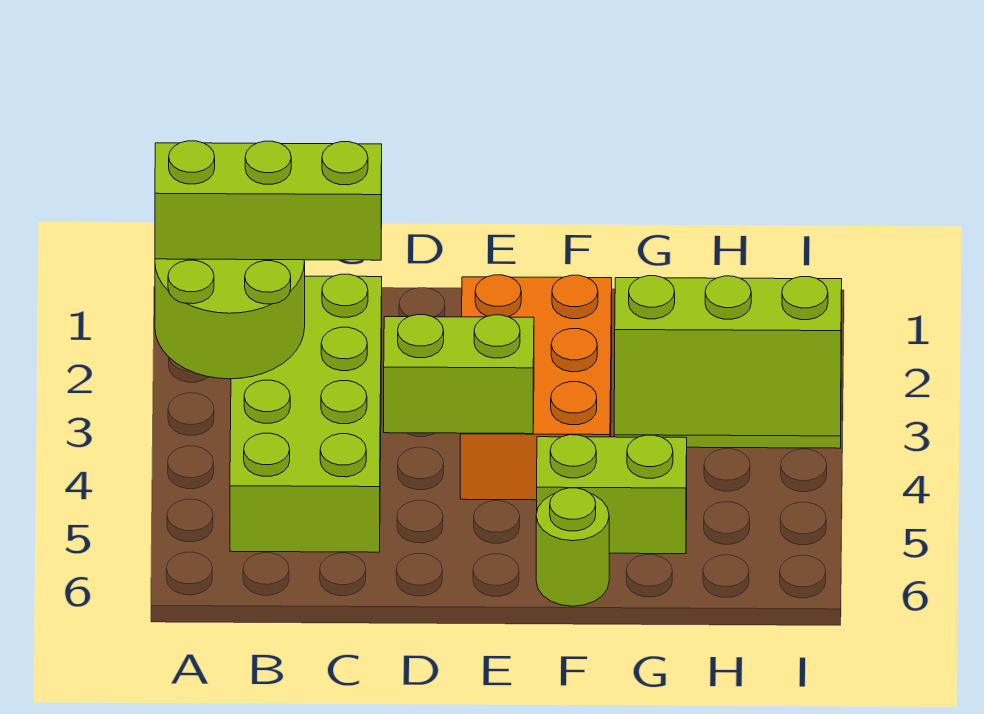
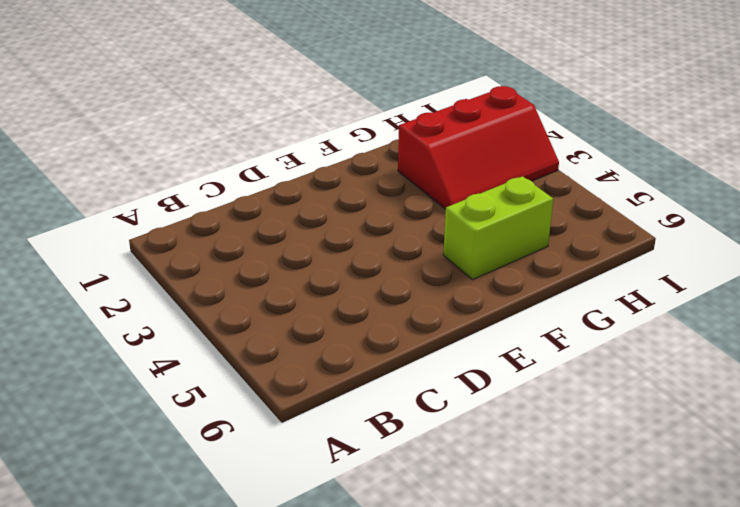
red slope G2:I3 level 1 top 2 -> lime slope G2:I3 level 1 top 2
none -> lime brick B2:C5 level 1
none -> orange brick E2:F4 level 1

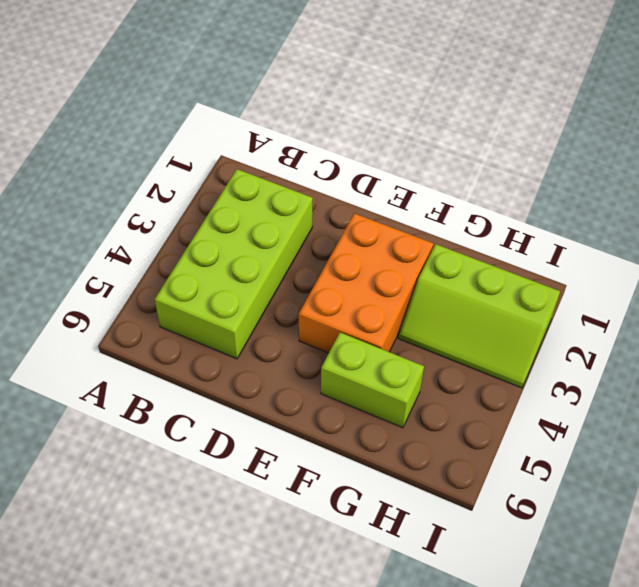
none -> lime round brick F6 level 1
none -> lime round brick A2:B3 level 2

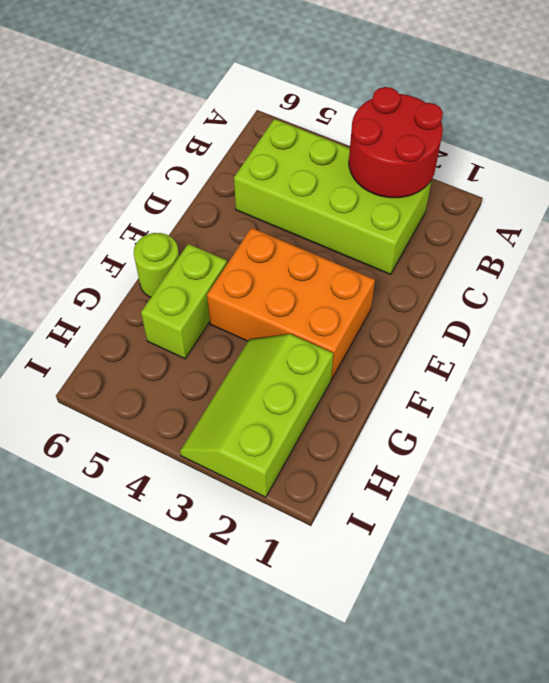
red round brick A2:B3 level 2 -> lime round brick A2:B3 level 2
none -> lime brick D4:E4 level 2
none -> lime brick A2:C2 level 3

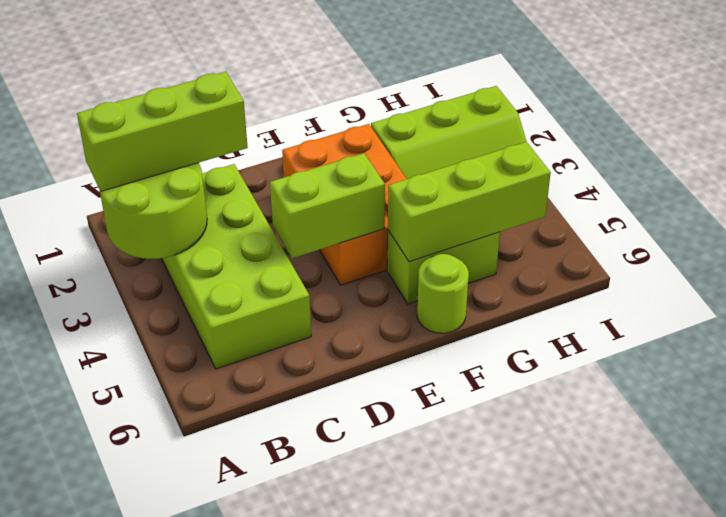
lime brick F5:H5 level 2 -> none

